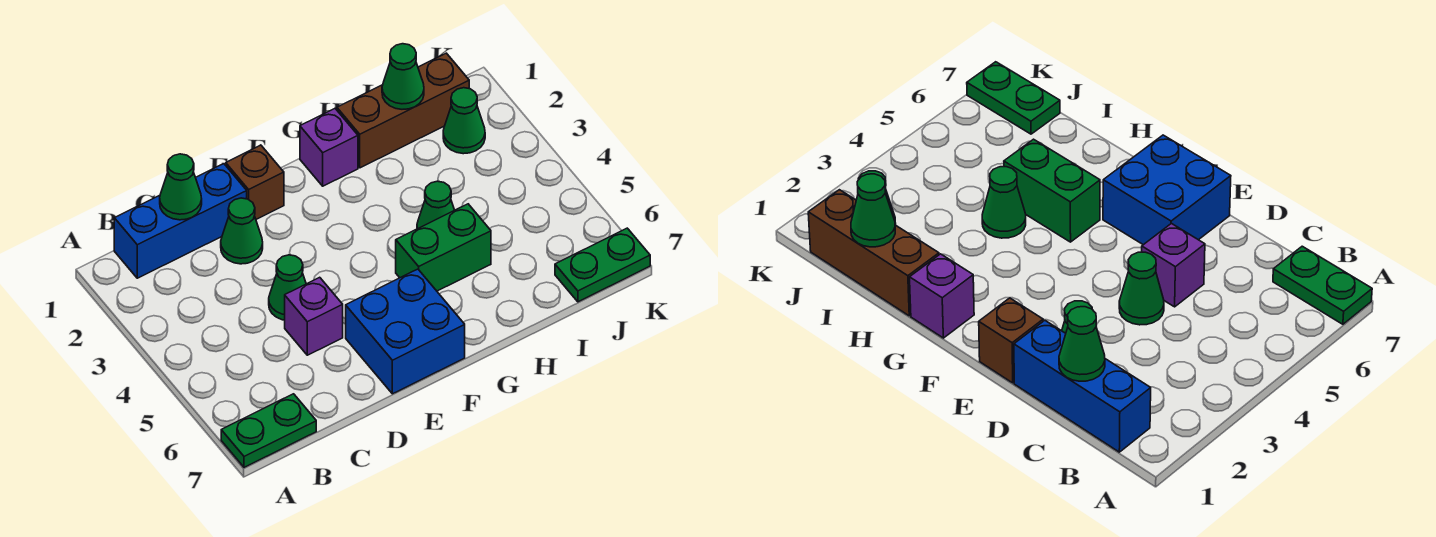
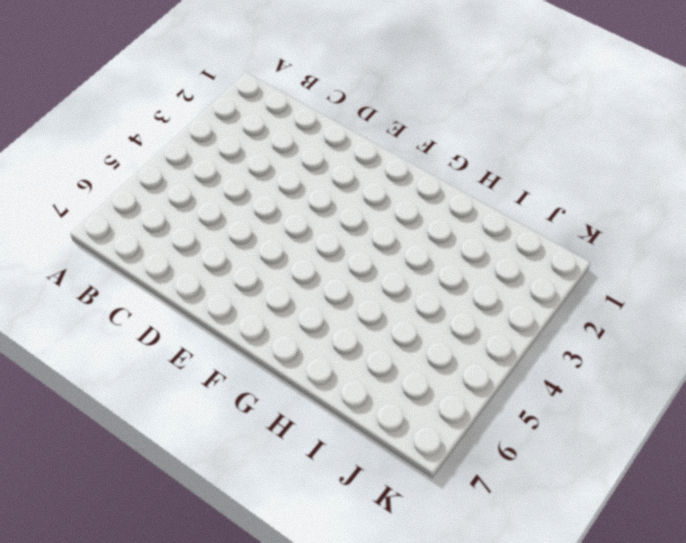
none -> green plate A7:B7 level 1
none -> blue brick B1:D1 level 1
none -> green cone D2 level 1

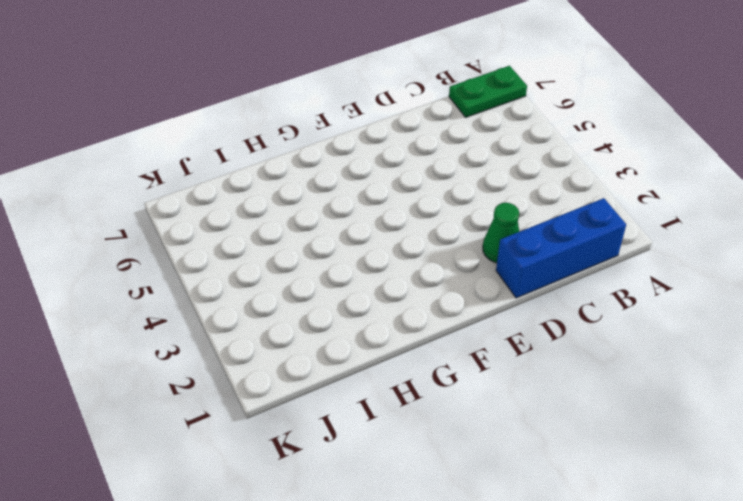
none -> green cone D4 level 1
none -> purple brick D5 level 1
none -> brown brick E1 level 1

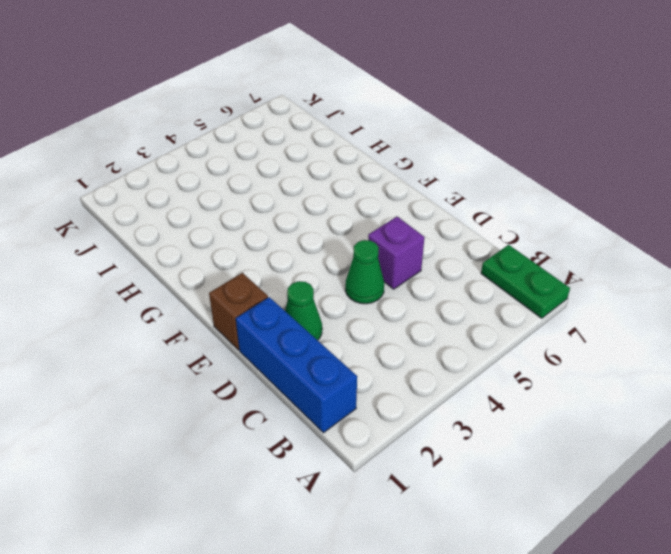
none -> blue brick E6:F7 level 1
none -> purple brick G1 level 1
none -> green brick G5:H5 level 1

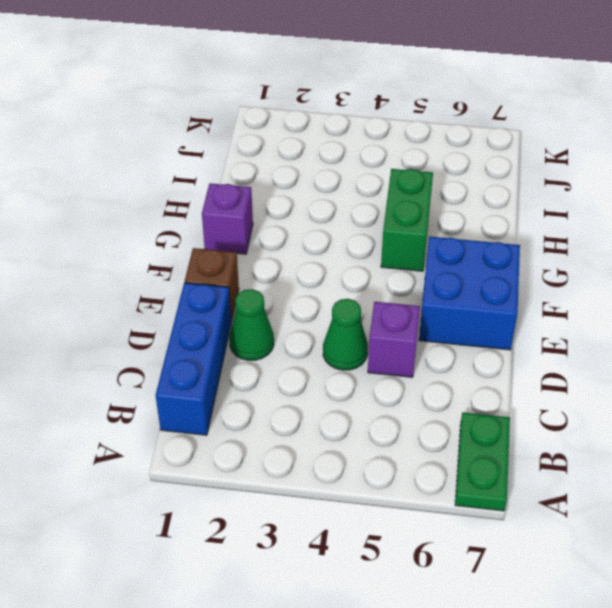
none -> brown brick H1:J1 level 1
none -> green cone H4 level 1
none -> green cone J2 level 1

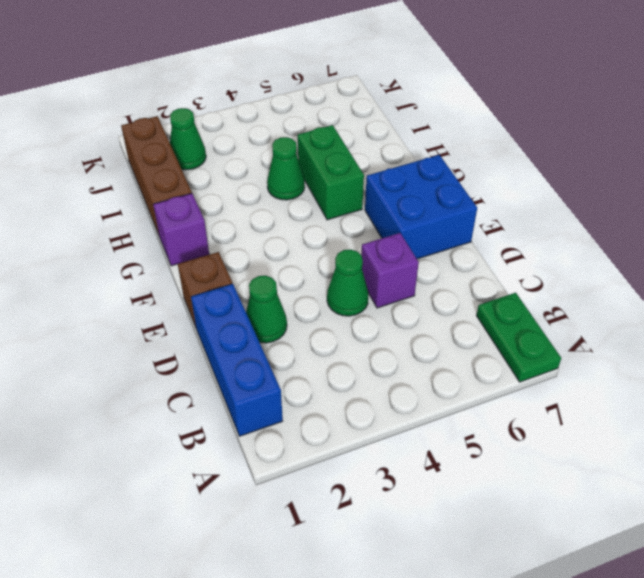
none -> green plate J7:K7 level 1
none -> green cone C1 level 2
none -> green cone I1 level 2

